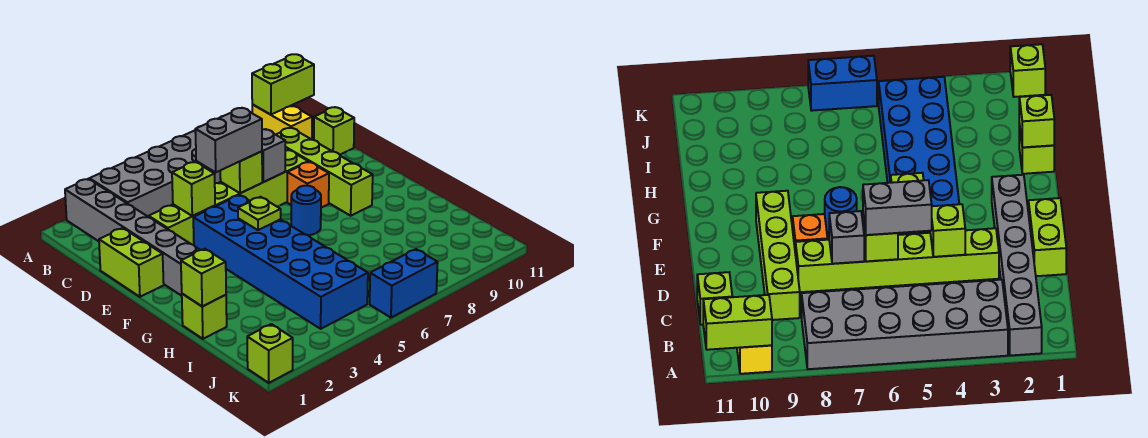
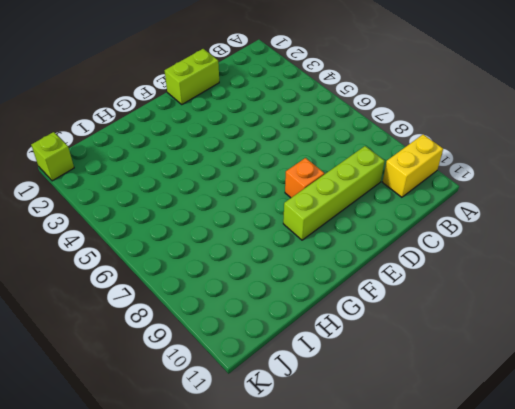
none -> grey brick A2:F2 level 1
none -> grey brick A3:B8 level 1
none -> lime brick C11 level 1

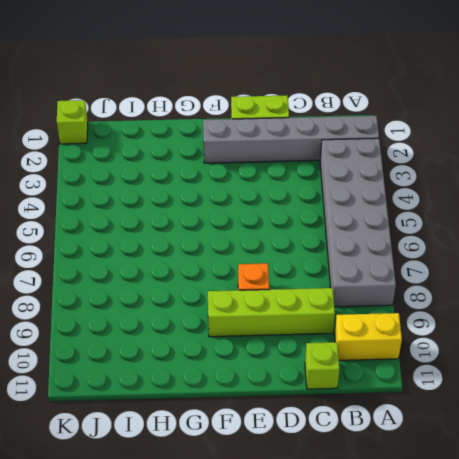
none -> lime brick D3:D8 level 1
none -> blue brick E4:J5 level 1
none -> blue round brick F7 level 1

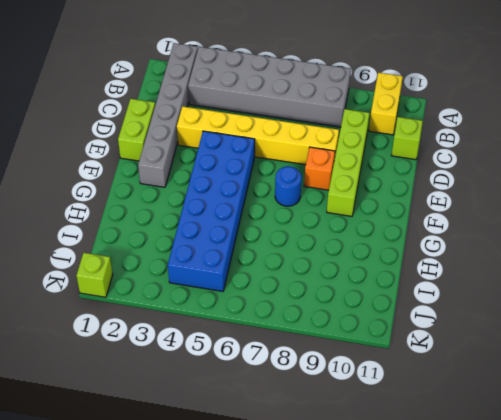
yellow brick D3:D8 level 1 -> lime brick D3:D8 level 1
none -> lime brick H1 level 1
none -> blue brick K6:K7 level 1
none -> lime brick A10:A11 level 2

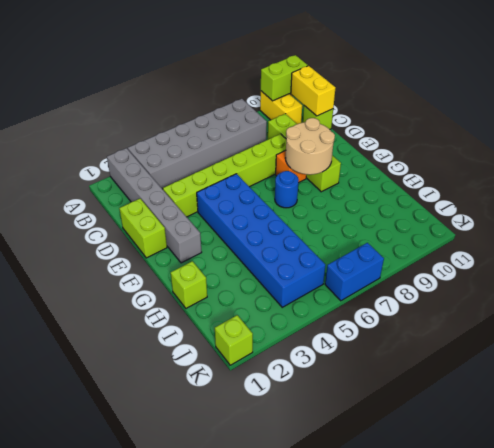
yellow brick B11:C11 level 2 -> none
tan round brick E8:F9 level 2 -> none
none -> lime brick D4 level 2
none -> lime brick D6 level 2
none -> grey brick D7 level 2

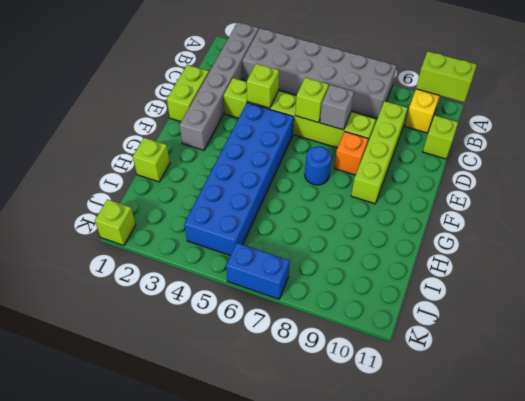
none -> lime plate F5 level 2
none -> lime brick H1 level 2
none -> grey brick D5:D6 level 3

